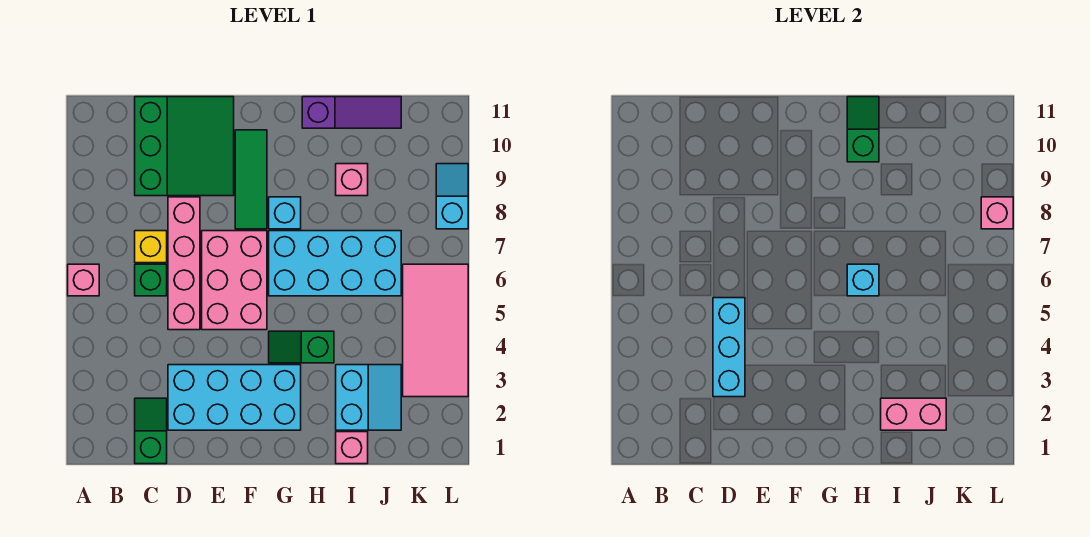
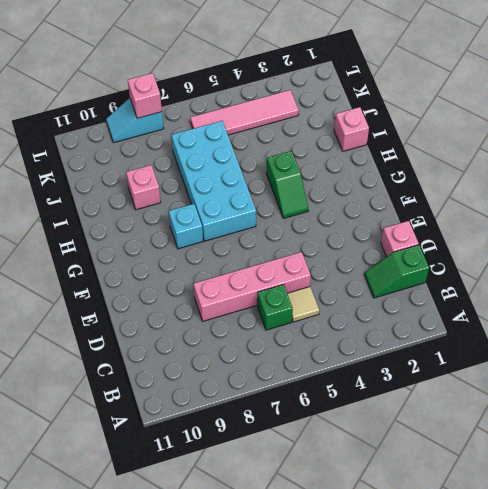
tan tile C5 level 1 -> none
pink brick D1 level 1 -> pink brick A6 level 1
pink tile K3:K6 level 1 -> pink tile K3:L6 level 1
none -> yellow brick C7 level 1
none -> green slope C9:E11 level 1 top C
none -> cyan brick D2:G3 level 1

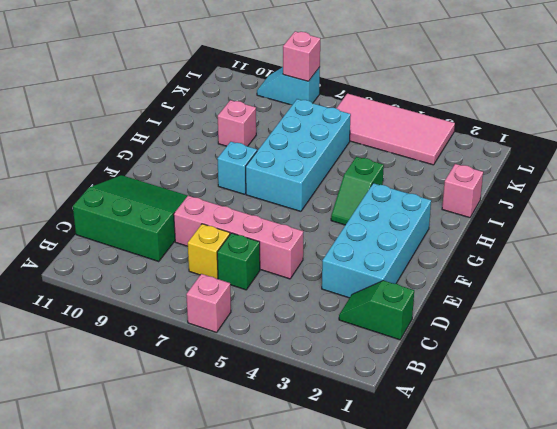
none -> pink brick E5:F7 level 1
none -> green tile F8:F10 level 1
none -> purple slope H11:J11 level 1 top H

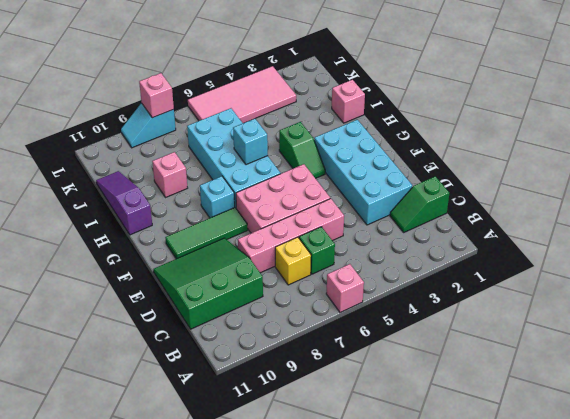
none -> cyan slope I2:J3 level 1 top I
none -> cyan brick D3:D5 level 2
none -> green slope H10:H11 level 2 top 10

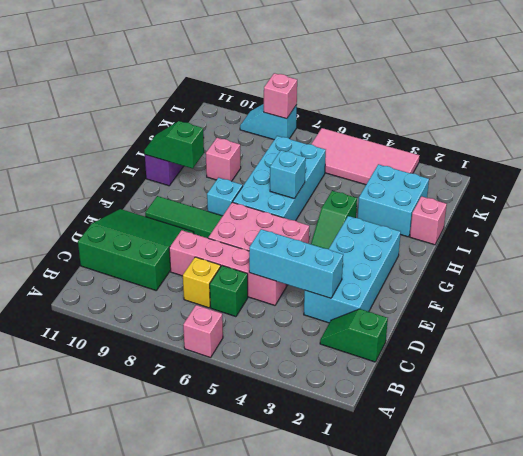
cyan brick I2:J3 level 1 -> cyan slope I2:J3 level 1 top I
none -> pink brick I2:J2 level 2

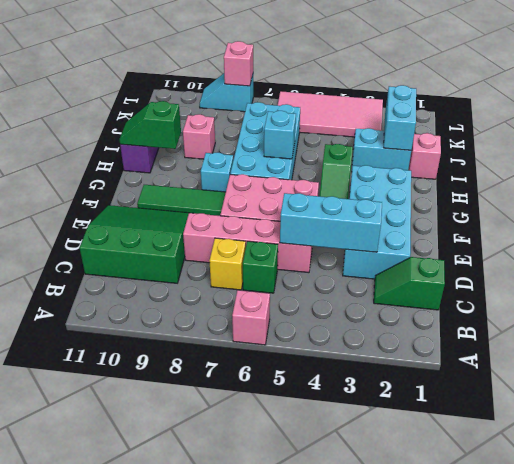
cyan brick I2:J2 level 2 -> pink brick I2:J2 level 2

